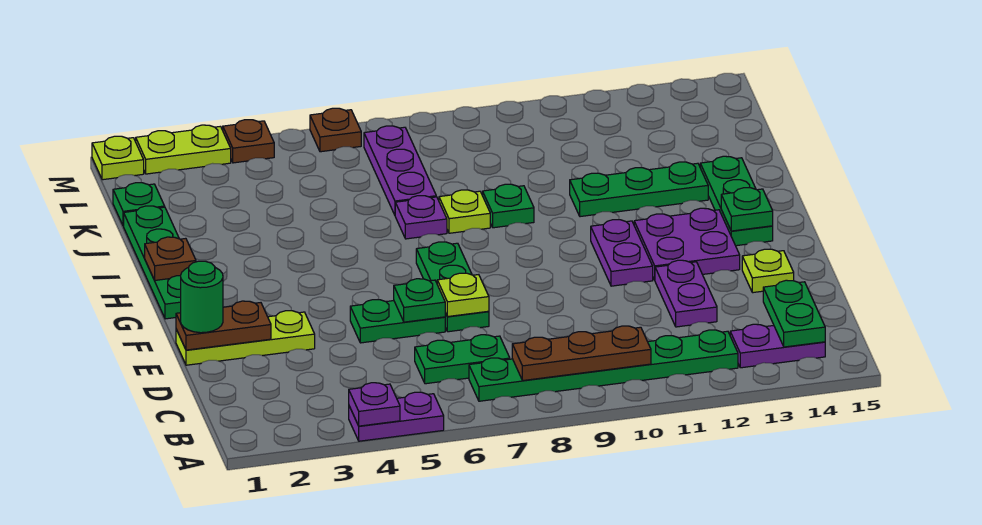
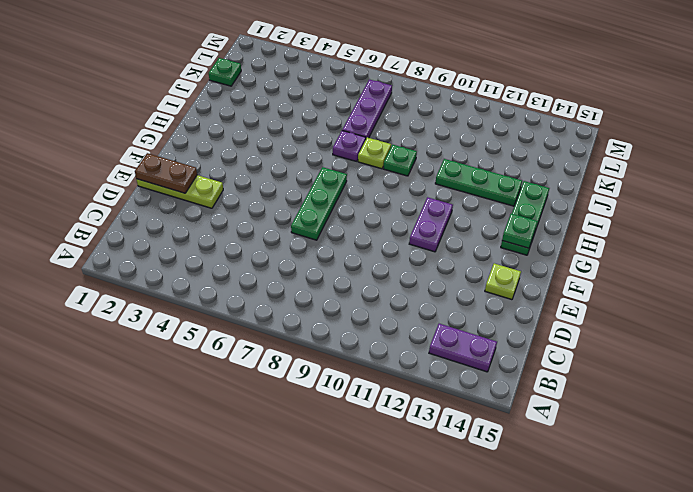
none -> purple plate A4:A5 level 1
none -> green plate B7:B12 level 1
none -> green plate C6:C7 level 1
none -> purple plate D12:E12 level 1

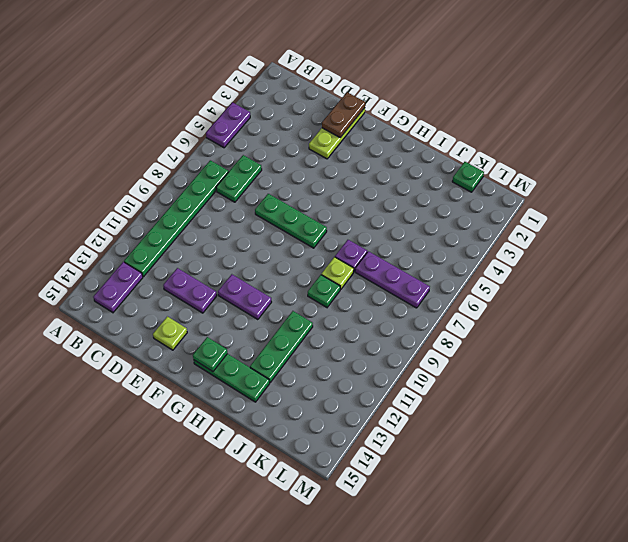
none -> green plate E5:E6 level 1
none -> purple plate F12:G13 level 1
none -> green plate G1:J1 level 1
none -> lime plate M1 level 1

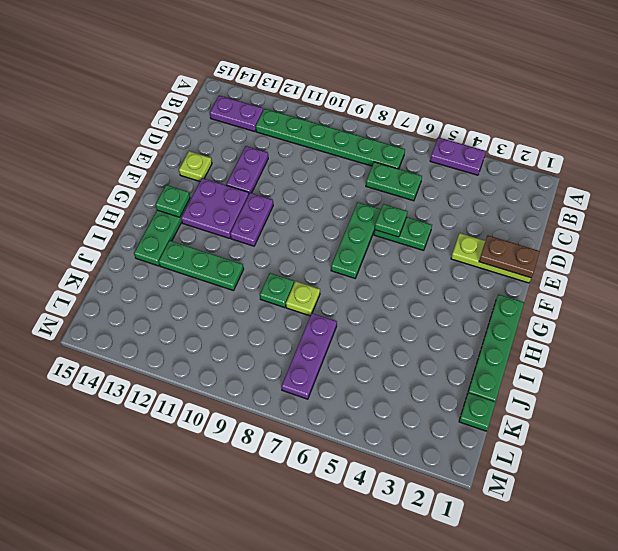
none -> purple plate I7 level 1
none -> lime plate M1 level 1
none -> lime plate M2:M3 level 1
none -> brown plate M4 level 1

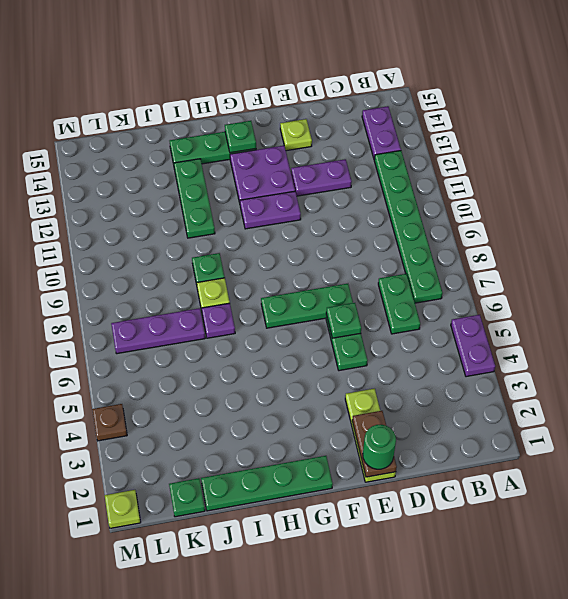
none -> lime plate M2:M3 level 1
none -> brown plate M6 level 1
none -> purple plate A4 level 2
none -> brown plate B8:B10 level 2

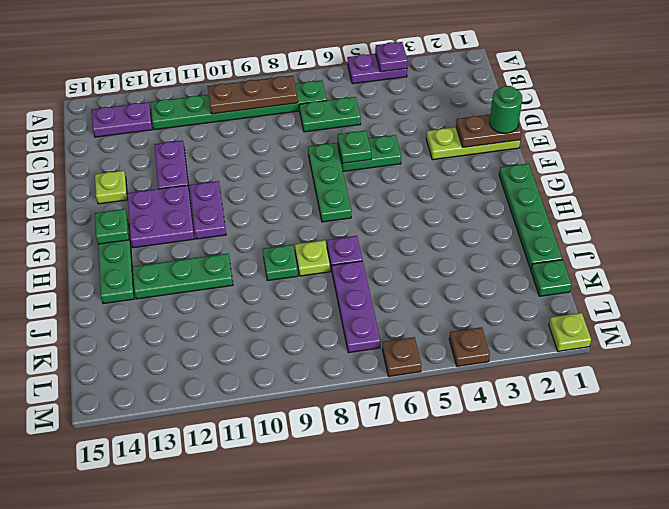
none -> lime plate M2:M3 level 1
none -> green plate B14:C14 level 2
none -> lime plate E7 level 2
none -> brown plate H1 level 2

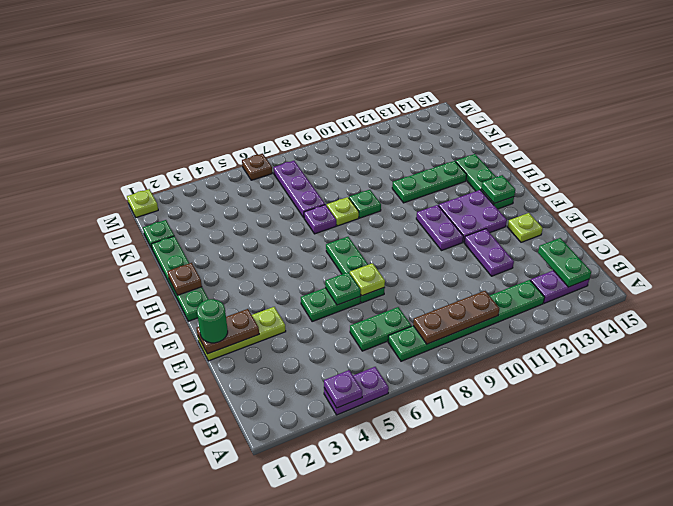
none -> lime plate M2:M3 level 1
none -> brown plate M4 level 1

